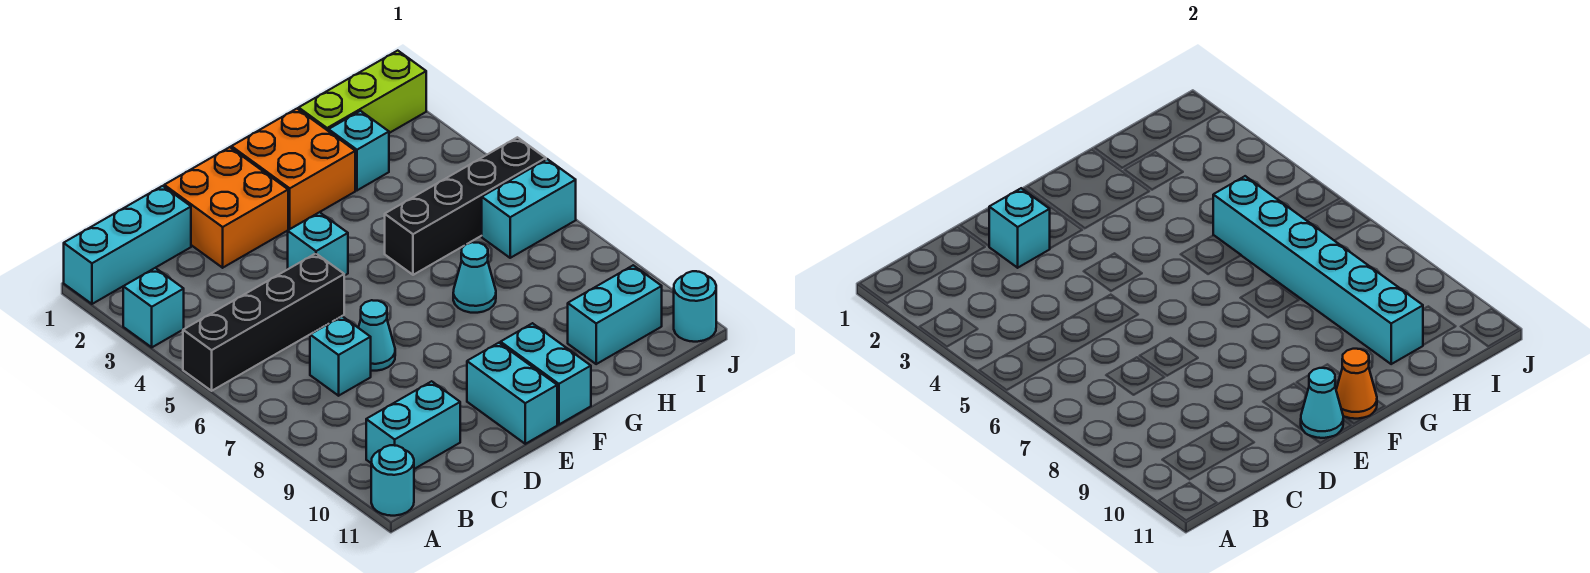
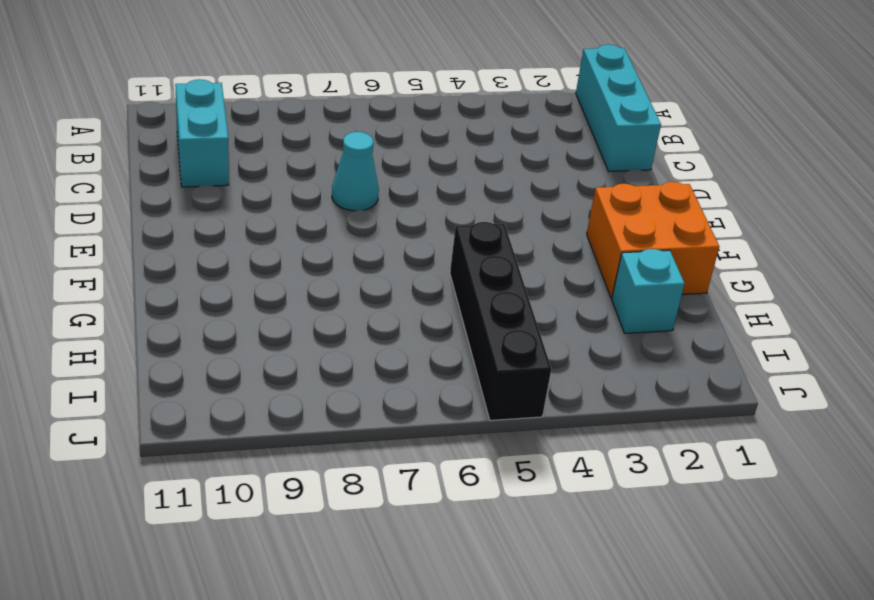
none -> cyan brick A3 level 1
none -> black brick A5:D5 level 1
none -> cyan round brick A11 level 1

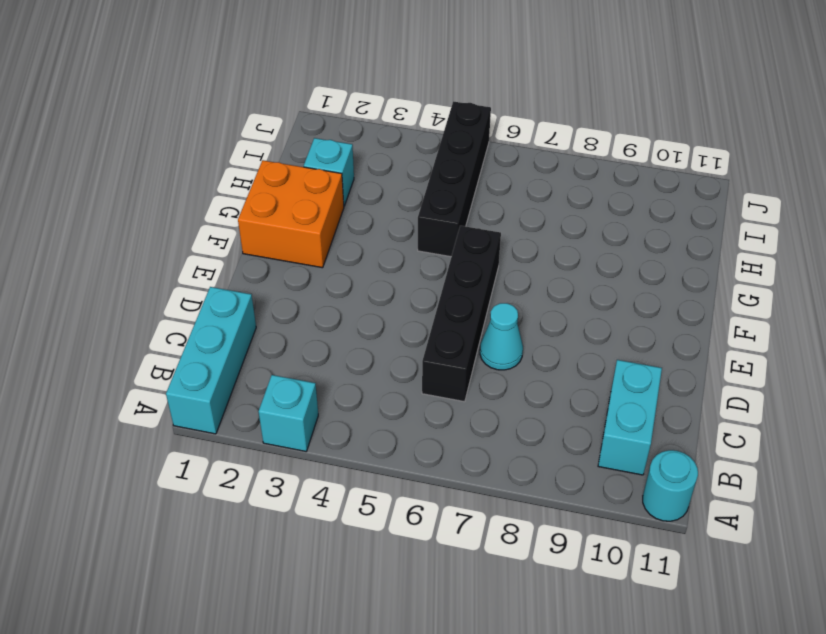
black brick C6:F6 level 1 -> black brick A5:D5 level 1
none -> cyan brick C7 level 1
none -> orange brick D1:E2 level 1
none -> cyan brick E4 level 1

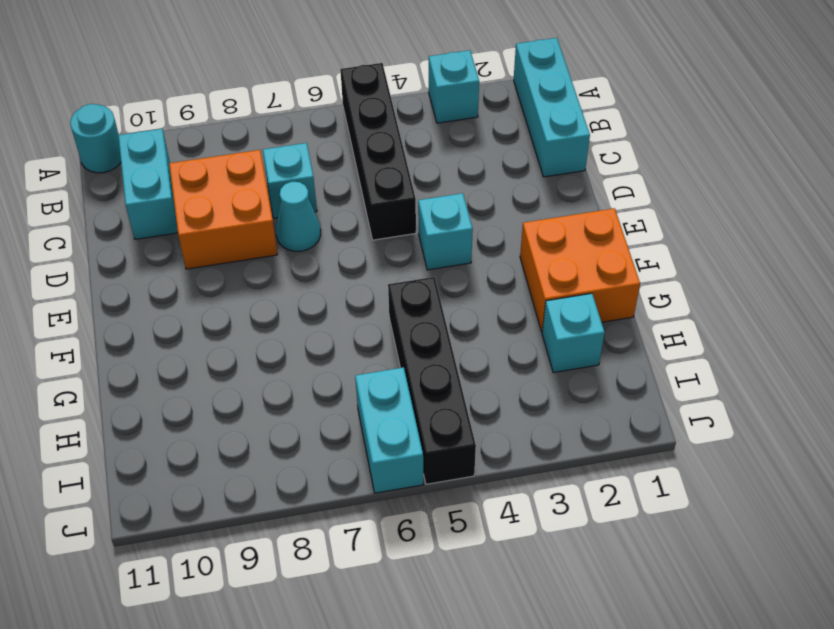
orange brick C8:D9 level 1 -> orange brick D1:E2 level 1
none -> cyan brick E10:E11 level 1
none -> cyan brick F10:F11 level 1
none -> cyan cone G7 level 1

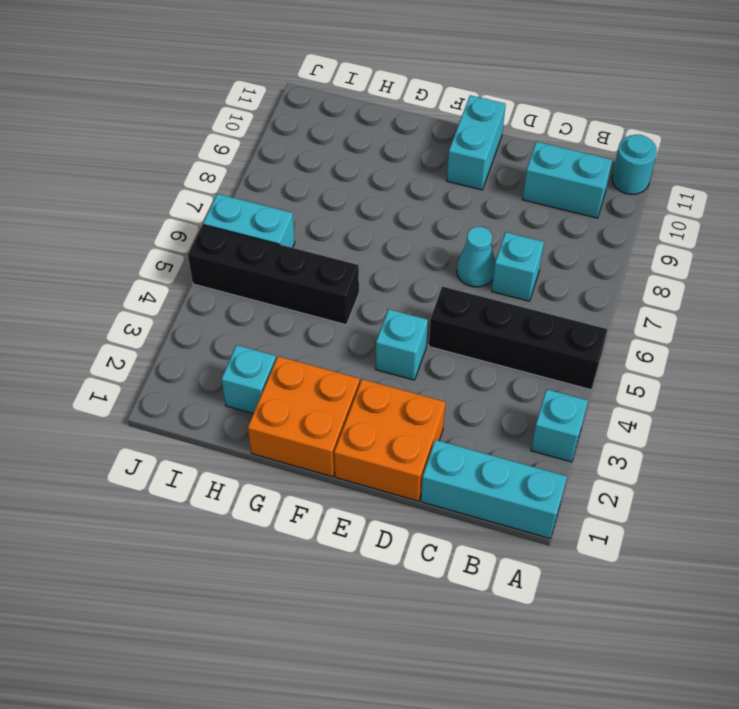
none -> cyan brick F10:F11 level 1
none -> cyan cone G7 level 1
none -> lime brick H1:J1 level 1

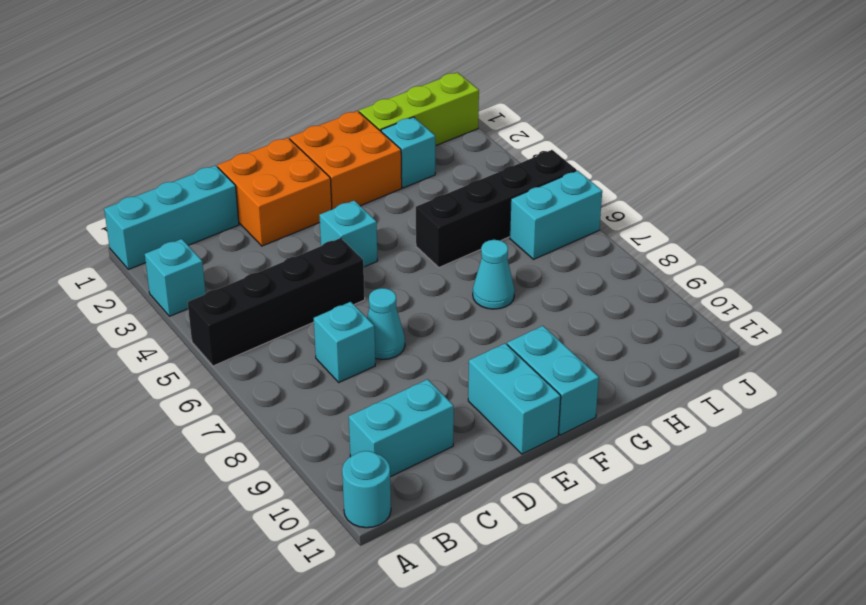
none -> cyan brick H10:I10 level 1
none -> cyan round brick J11 level 1
none -> cyan brick D2 level 2

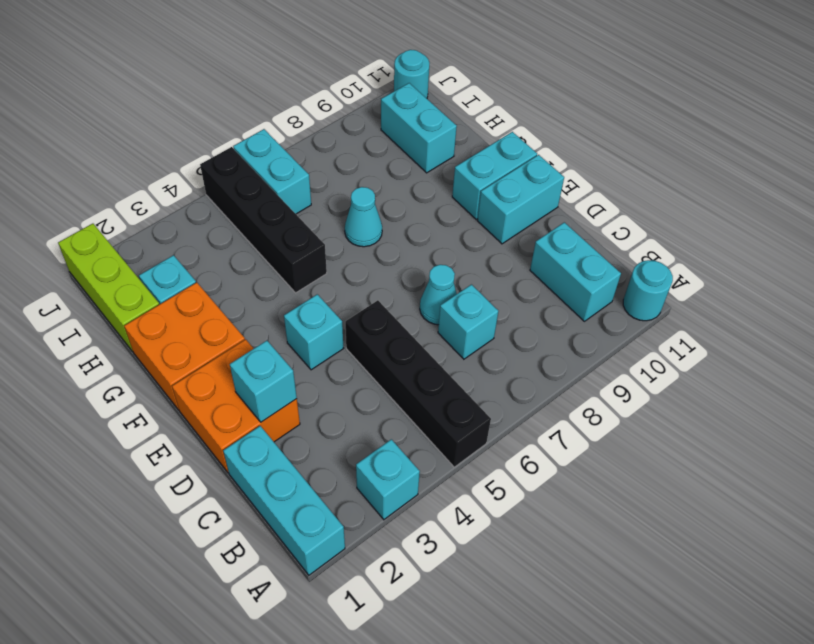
none -> cyan cone E11 level 2
none -> orange cone F11 level 2
none -> cyan brick H5:H10 level 2

